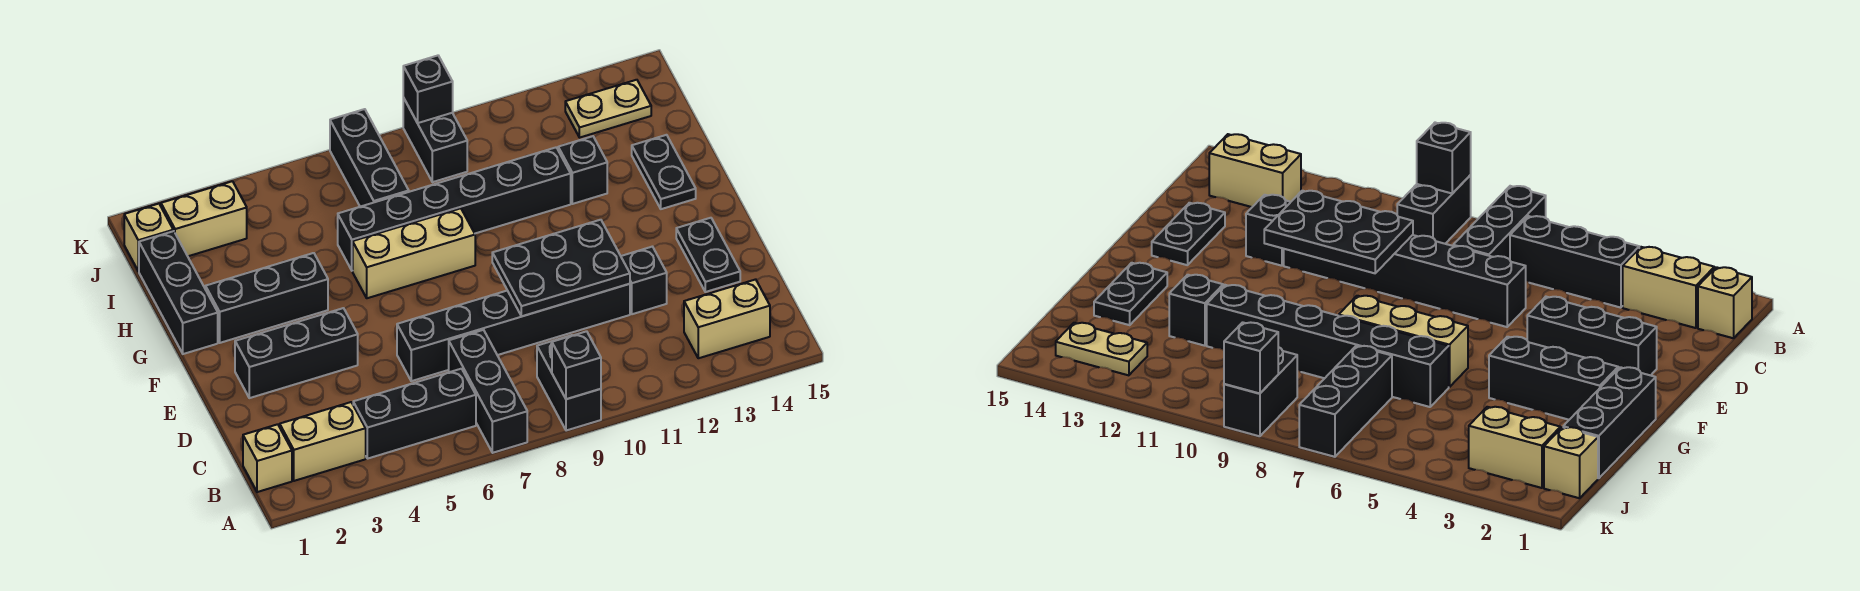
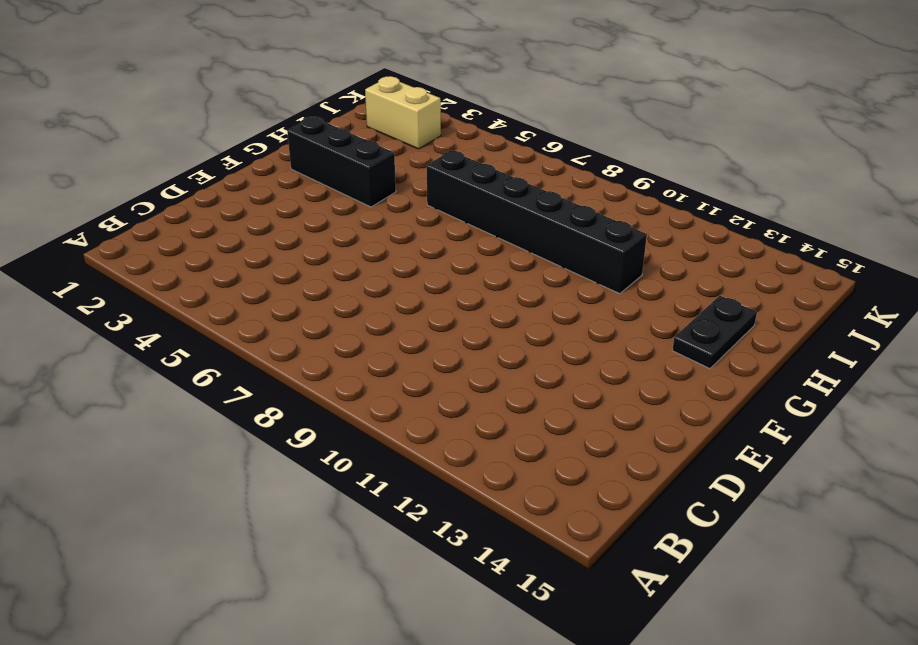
none -> black brick A7:C7 level 1
none -> black brick A9:B9 level 1
none -> tan brick B1 level 1

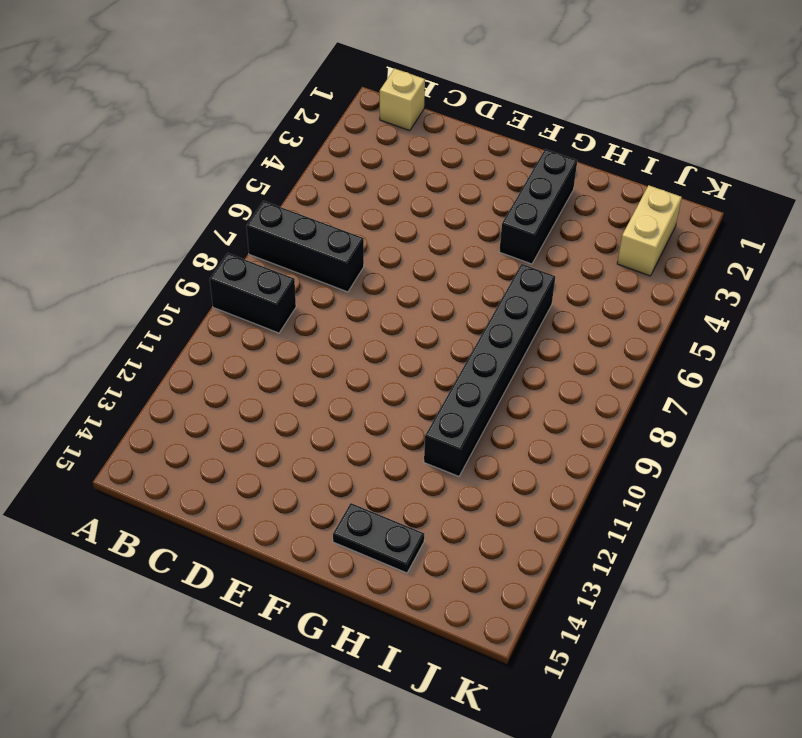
none -> tan brick B2:B3 level 1
none -> black brick B4:B6 level 1
none -> tan brick B13:B14 level 1

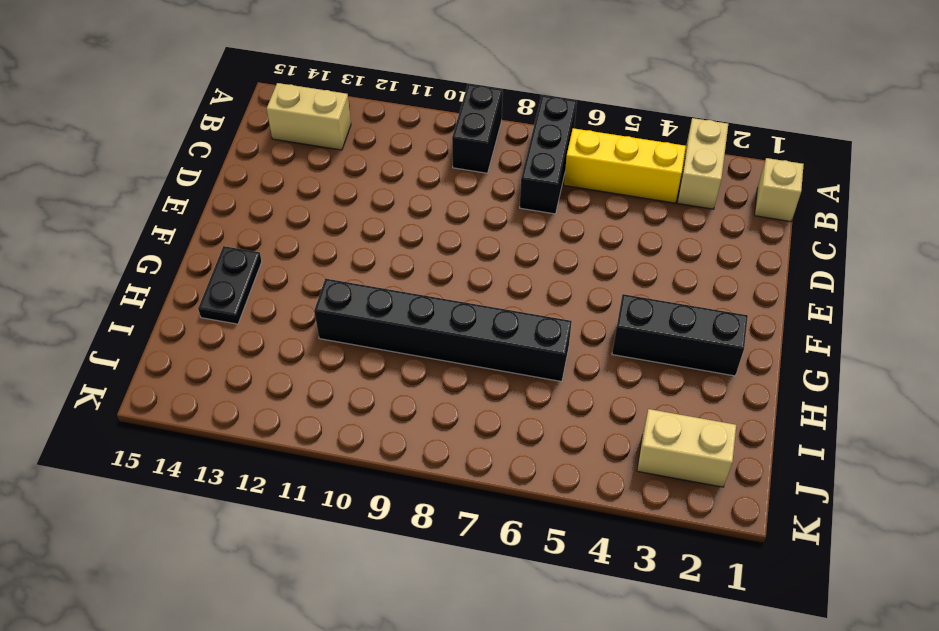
tan brick A3:B3 level 1 -> tan brick B2:B3 level 1
yellow brick B4:B6 level 1 -> black brick B4:B6 level 1
none -> black brick D6:D11 level 1
none -> black brick D12 level 1
none -> black plate D14:E14 level 1

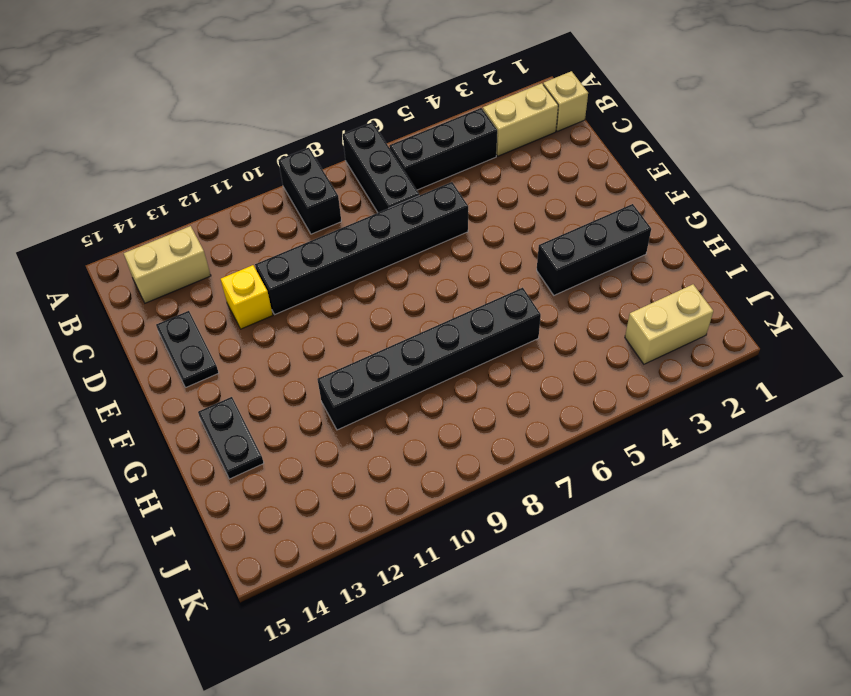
yellow brick D12 level 1 -> black brick D12 level 1
none -> black brick E2:E4 level 1
none -> black brick G1:I1 level 1
none -> tan brick G6:G8 level 1

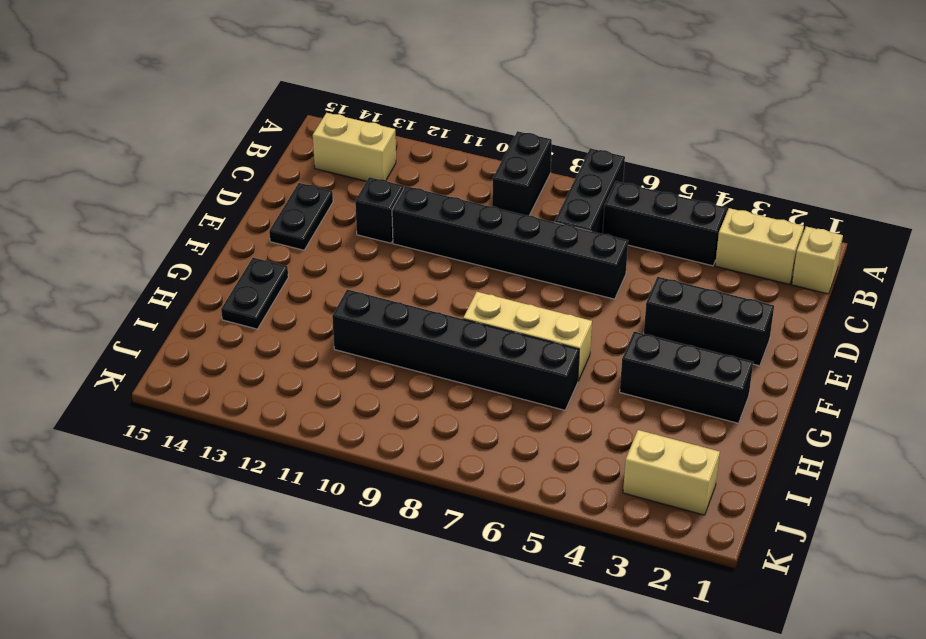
none -> black brick G1:I1 level 1
none -> black brick H12 level 1
none -> black brick I7:K7 level 1

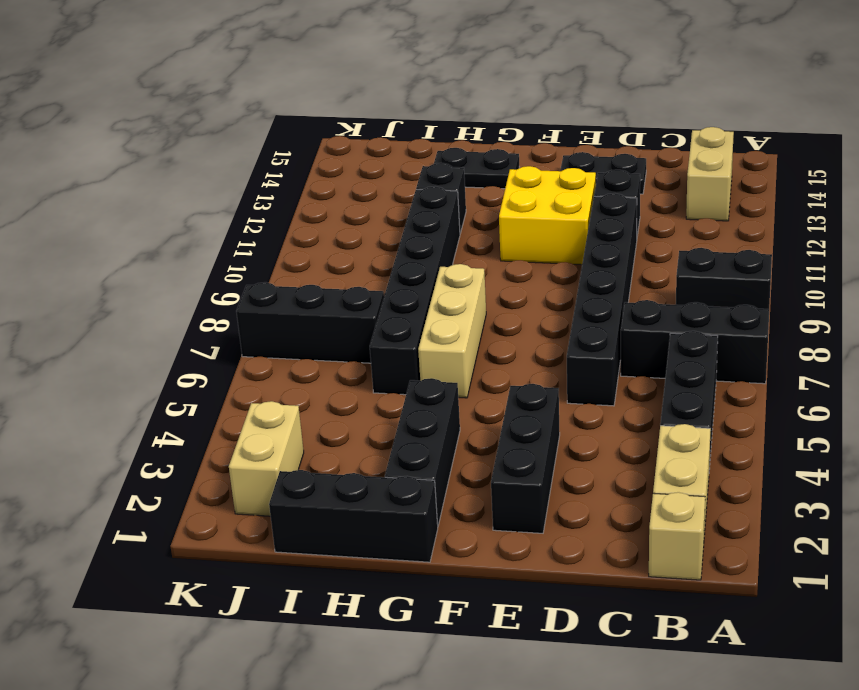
yellow brick E11:F12 level 1 -> none
none -> tan brick J1 level 1
none -> black brick J9:K9 level 1
none -> tan plate J13:J14 level 1

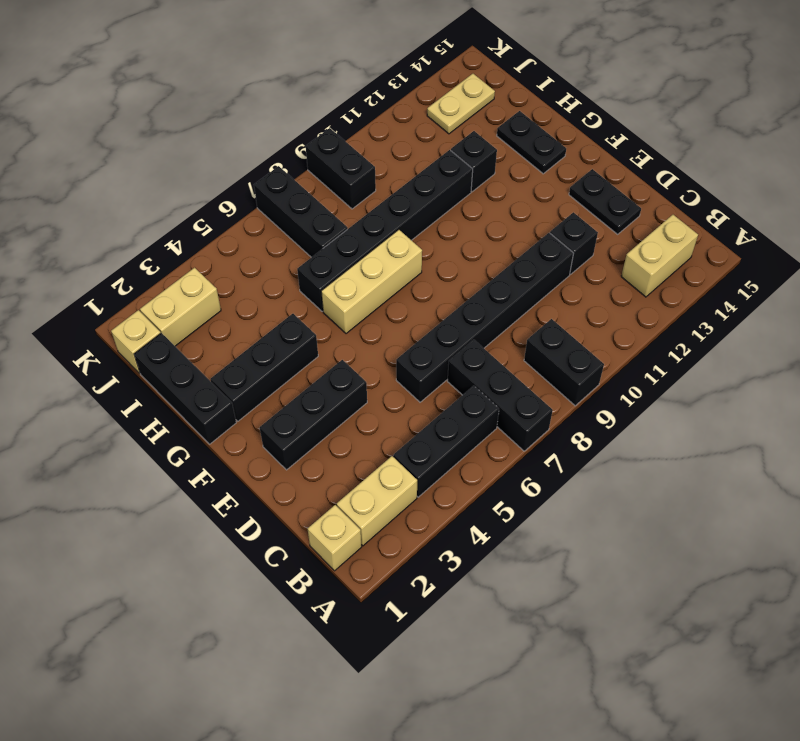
none -> black brick A9 level 2
none -> black plate D9:E11 level 2
none -> black brick K9 level 2

